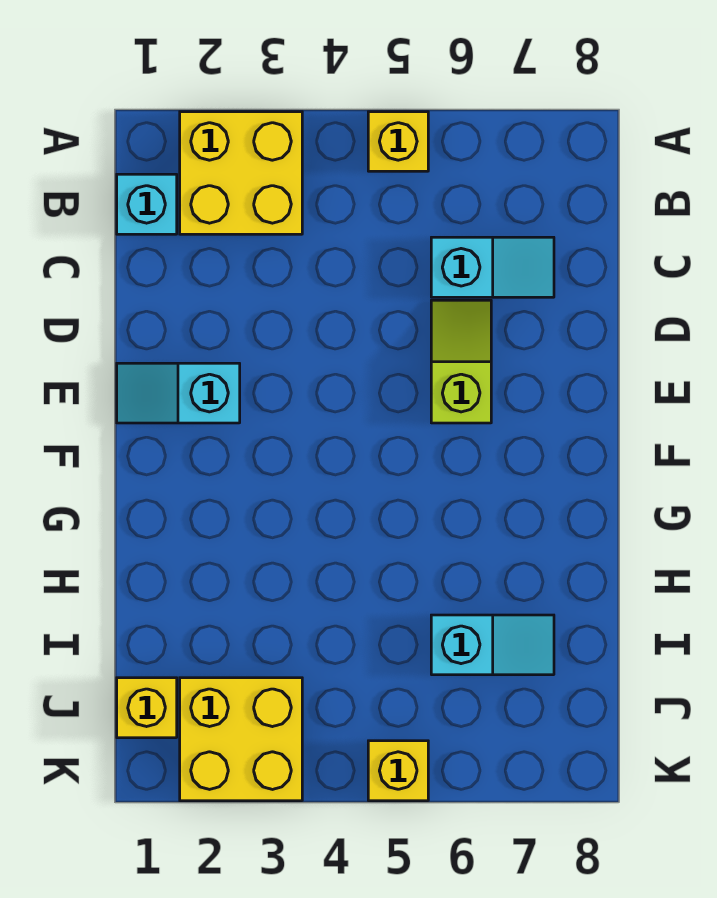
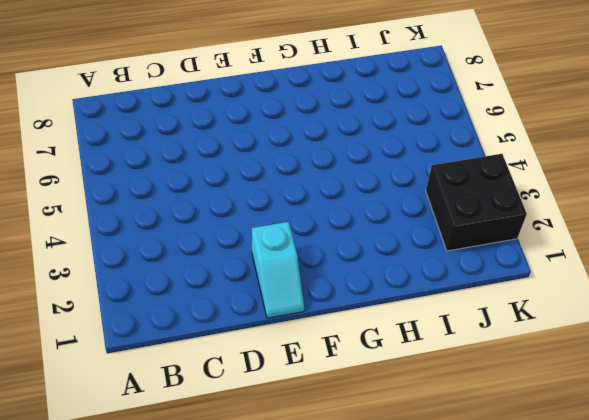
black brick J2:K3 level 1 -> yellow brick J2:K3 level 1
none -> yellow brick A2:B3 level 1
none -> yellow brick A5 level 1

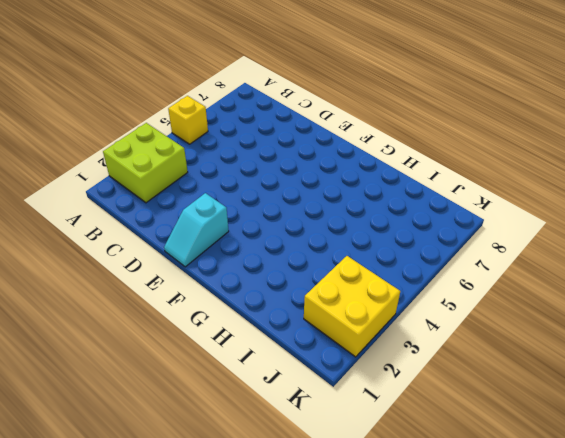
lime brick A2:B3 level 1 -> yellow brick A2:B3 level 1
none -> cyan brick B1 level 1
none -> cyan slope C6:C7 level 1 top 6

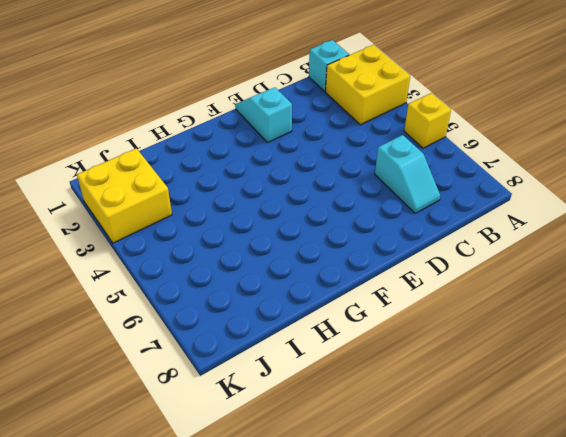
none -> lime slope D6:E6 level 1 top E
none -> cyan slope I6:I7 level 1 top 6

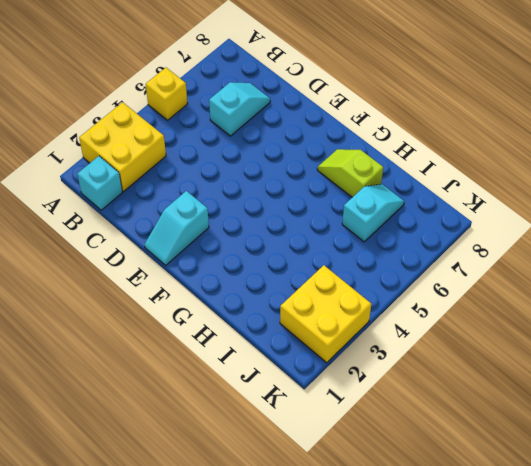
lime slope G7:H7 level 1 top H -> lime slope D6:E6 level 1 top E
none -> yellow brick J1 level 1
none -> yellow brick K5 level 1

